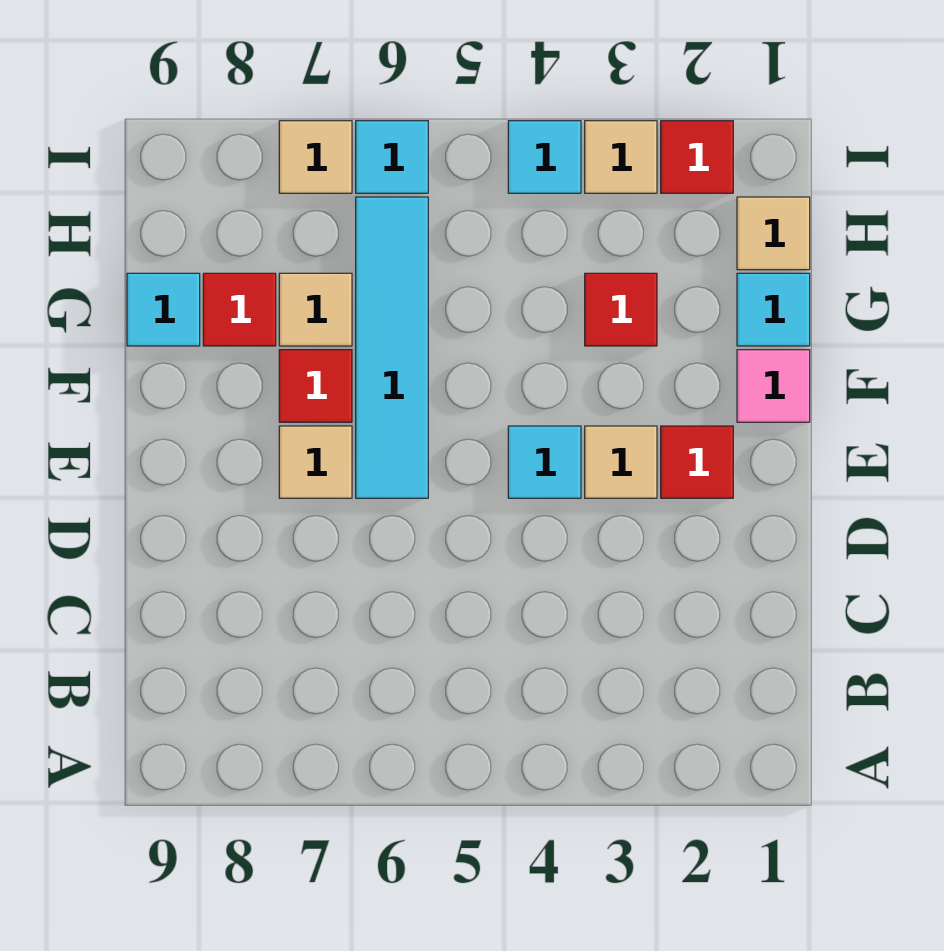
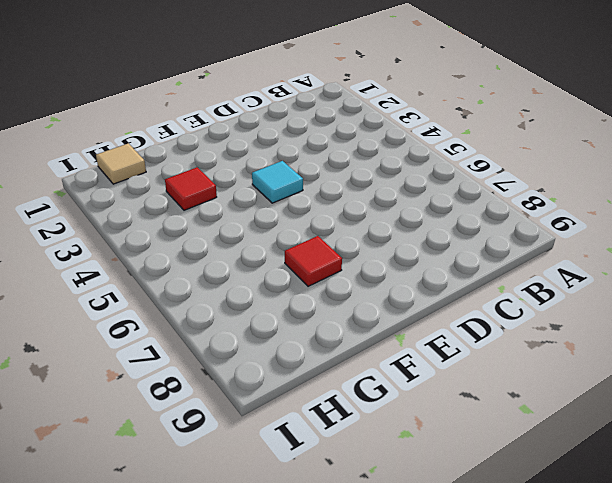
none -> red tile E2 level 1
none -> tan tile E3 level 1
none -> cyan tile E6:H6 level 1

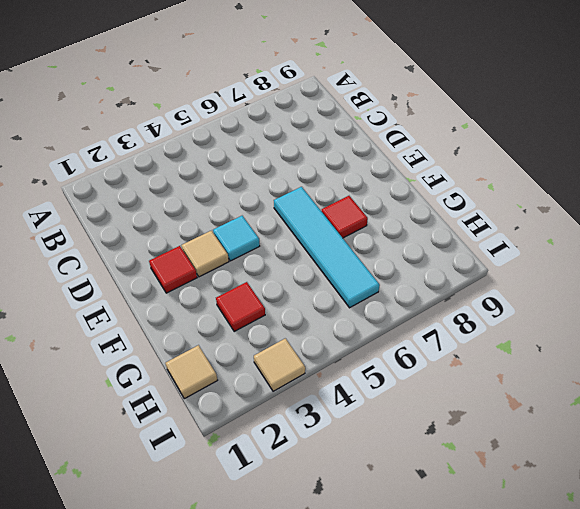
none -> tan tile E7 level 1
none -> pink tile F1 level 1
none -> cyan tile G1 level 1

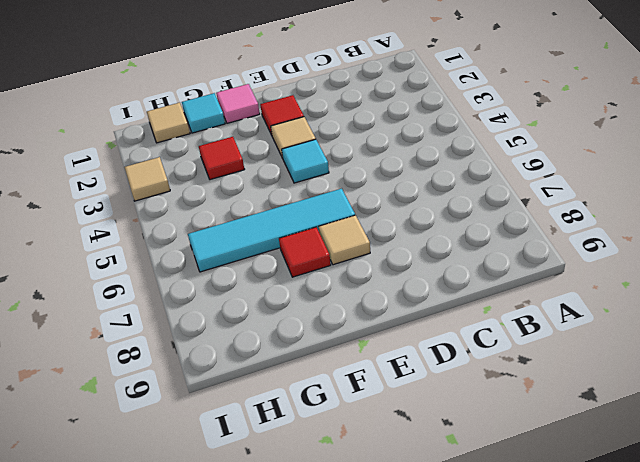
none -> tan tile G7 level 1
none -> red tile G8 level 1
none -> cyan tile G9 level 1

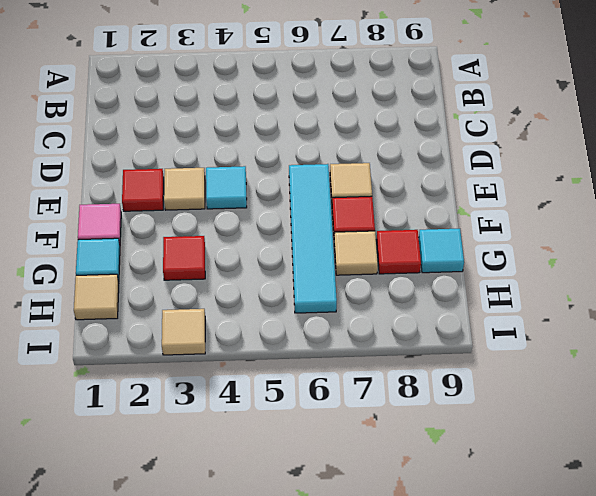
none -> red tile I2 level 1
none -> cyan tile I4 level 1
none -> cyan tile I6 level 1

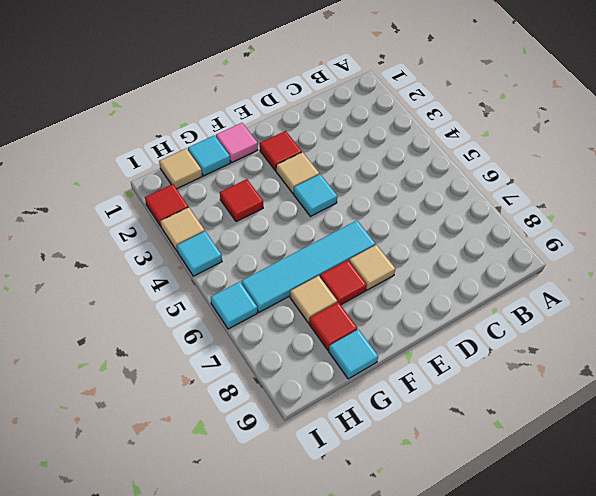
none -> tan tile I7 level 1

